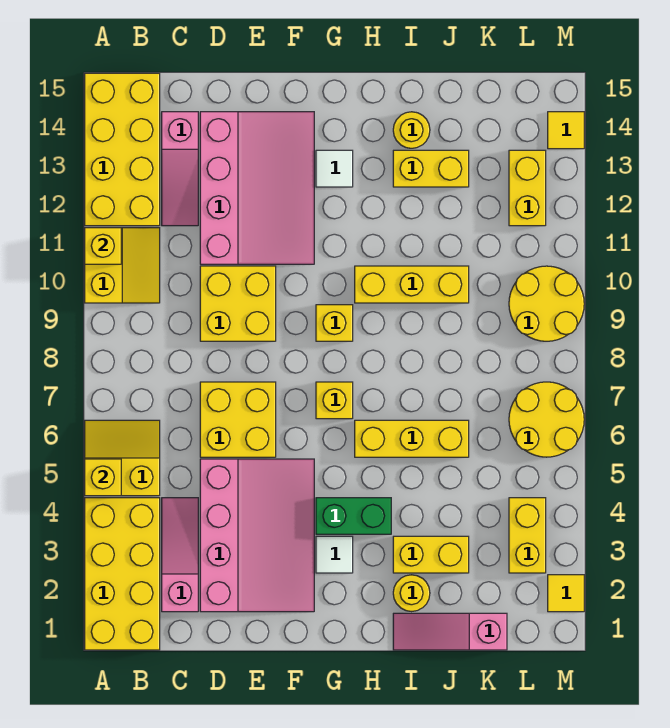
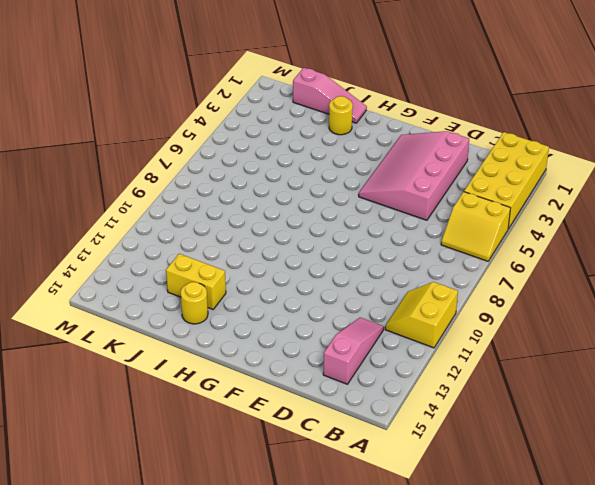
none -> yellow brick A12:B15 level 1
none -> pink slope C2:C4 level 1 top 2
none -> yellow brick D6:E7 level 1
none -> yellow brick D9:E10 level 1

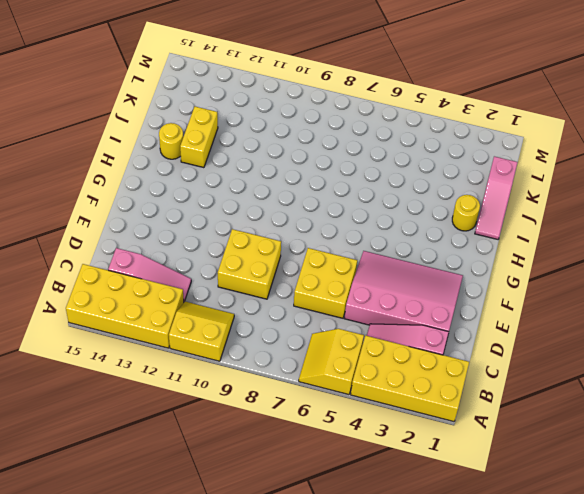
none -> pink slope D11:F14 level 1 top D
none -> white tile G3 level 1
none -> green brick G4:H4 level 1
none -> yellow brick G7 level 1

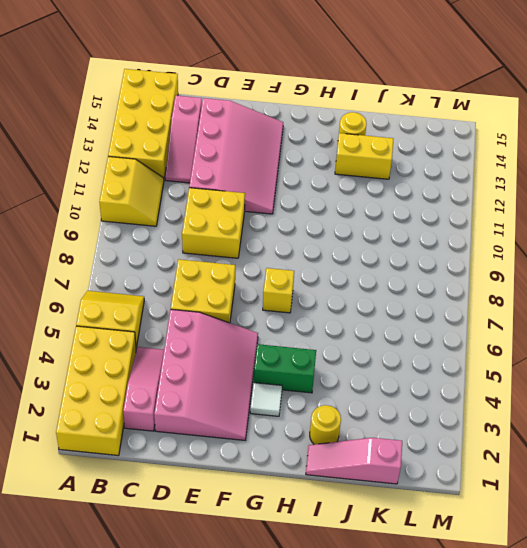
none -> yellow brick G9 level 1
none -> white tile G13 level 1
none -> yellow brick H6:J6 level 1
none -> yellow brick H10:J10 level 1

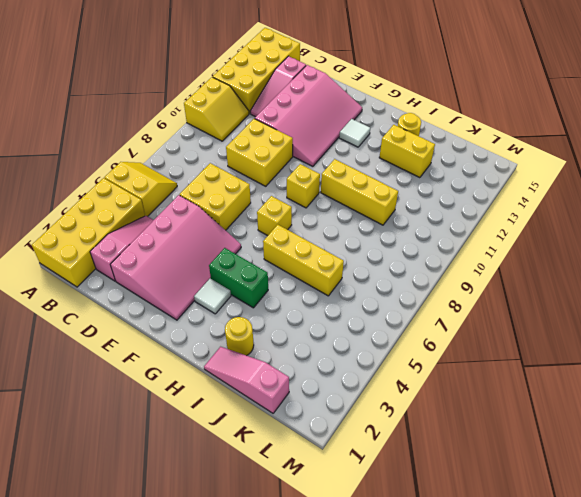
none -> yellow brick I3:J3 level 1
none -> yellow brick L3:L4 level 1
none -> yellow round brick L6:M7 level 1
none -> yellow round brick L9:M10 level 1

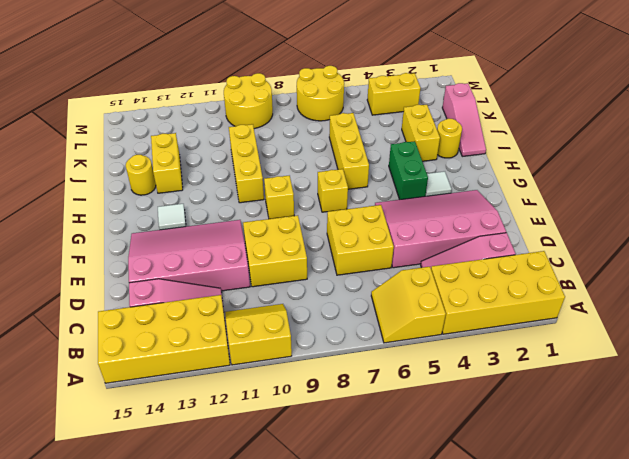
none -> yellow brick L12:L13 level 1
none -> yellow tile M2 level 1
none -> yellow tile M14 level 1
none -> yellow brick A5 level 2

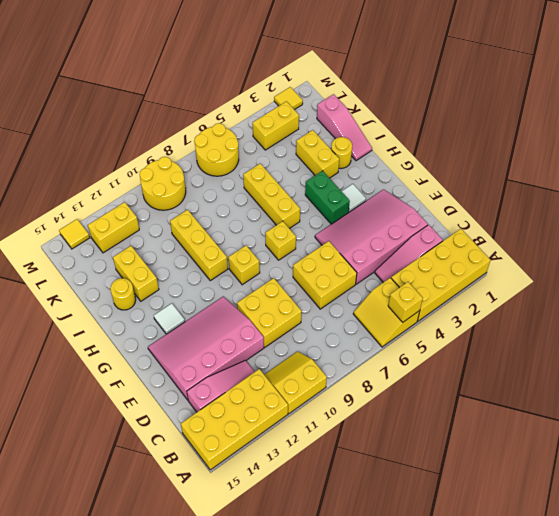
none -> yellow brick A11 level 2

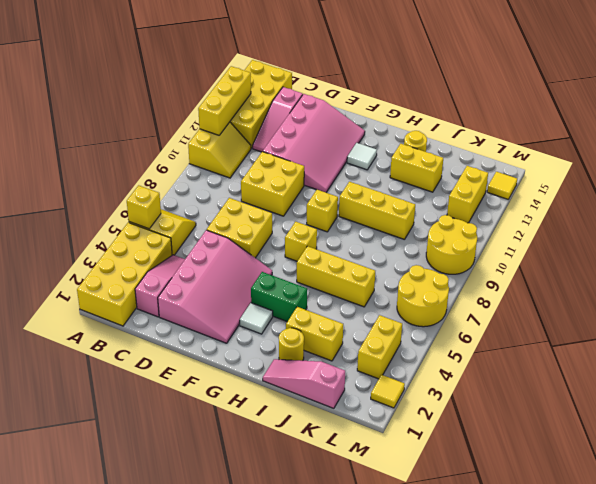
yellow brick A11:A13 level 2 -> yellow brick A11 level 2

